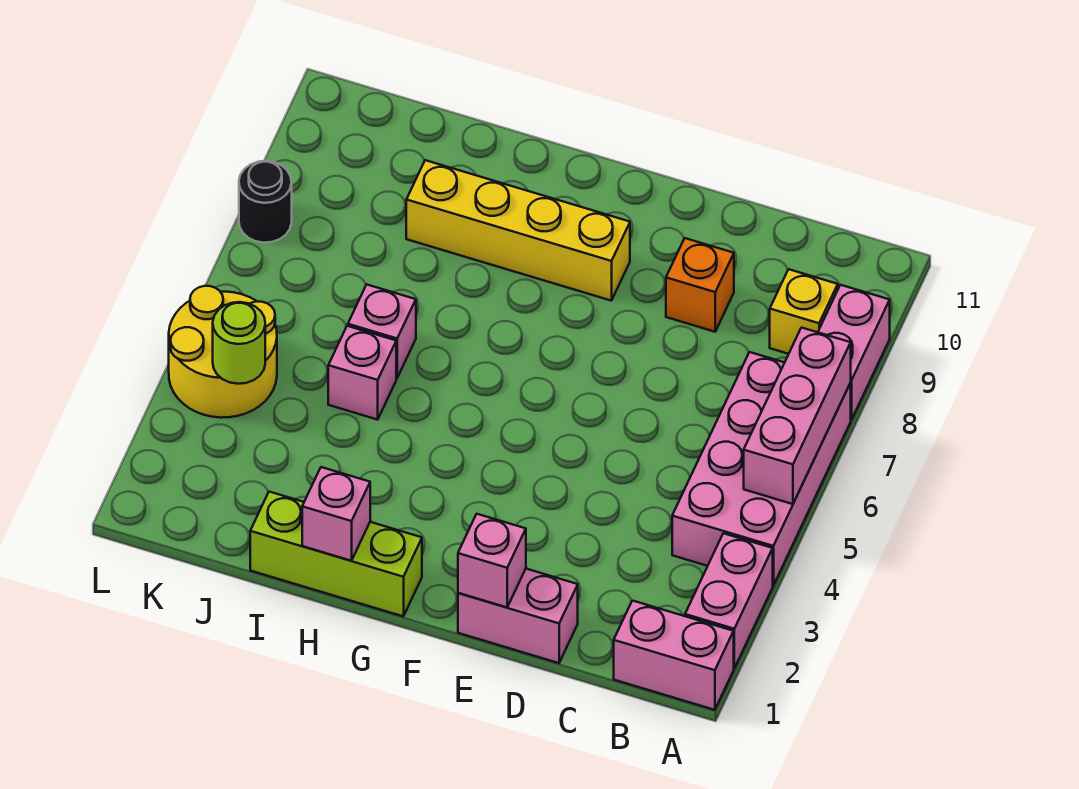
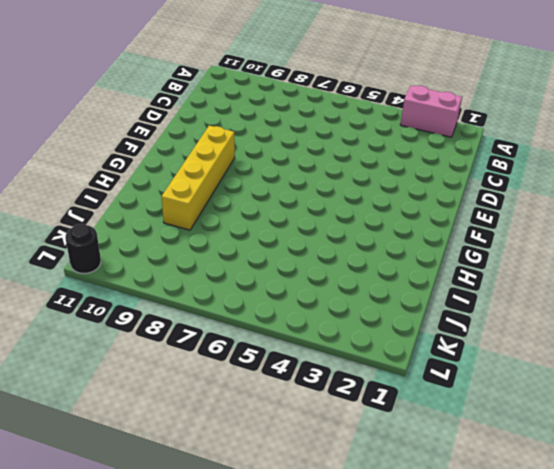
black round brick L11 level 1 -> black round brick L8 level 1
none -> pink brick A1:B1 level 1
none -> pink brick A4:B7 level 1
none -> pink brick A8:A9 level 1

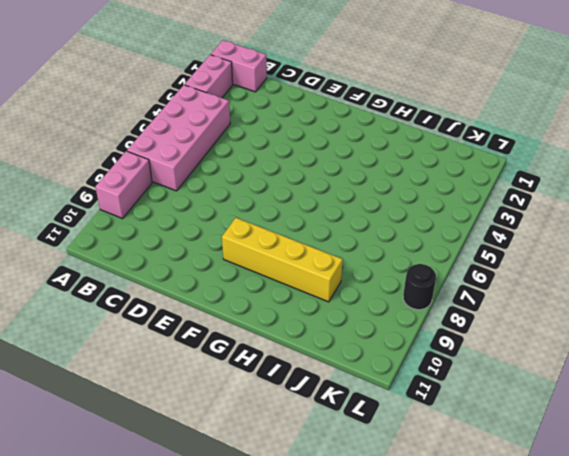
none -> yellow brick B9 level 1
none -> pink brick D1:E1 level 1
none -> orange brick D9 level 1

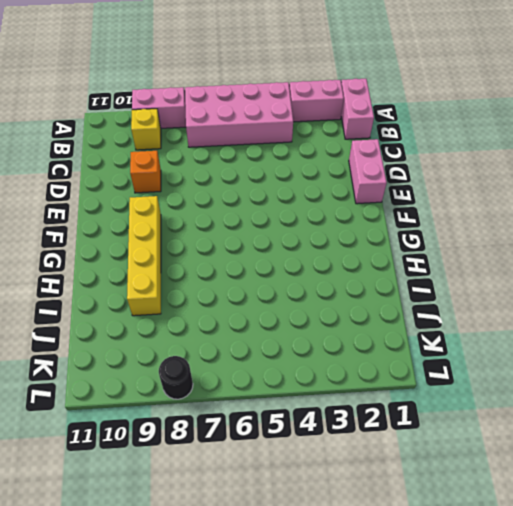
none -> lime brick G1:I1 level 1
none -> pink brick I5 level 1
none -> pink brick I6 level 1

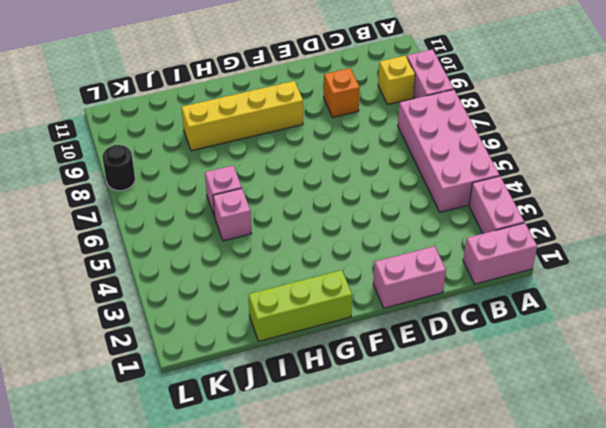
none -> yellow round brick K4:L5 level 1
none -> pink brick A5:A7 level 2
none -> pink brick E1 level 2

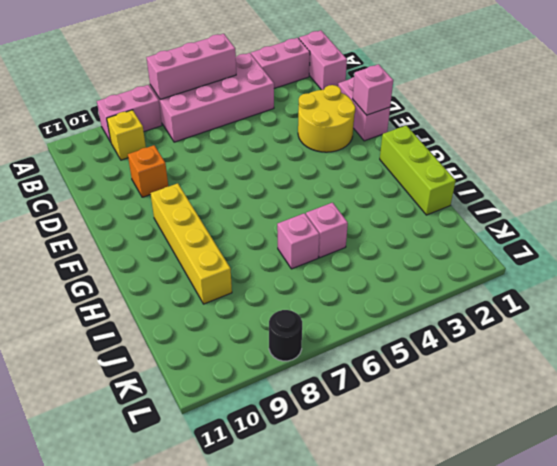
yellow round brick D2:E3 level 1 -> yellow round brick K4:L5 level 1
none -> pink brick H1 level 2
none -> lime round brick K4 level 2

